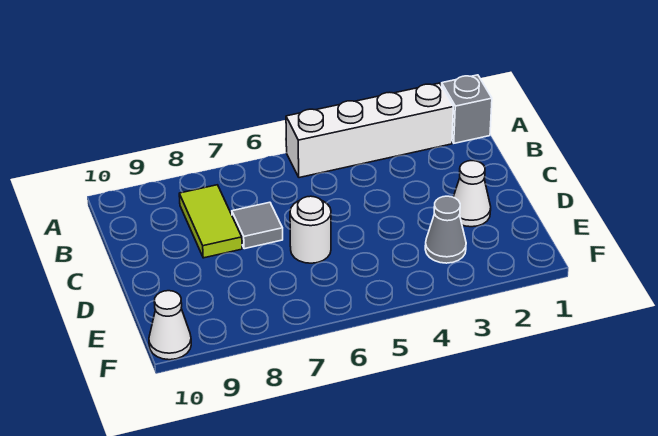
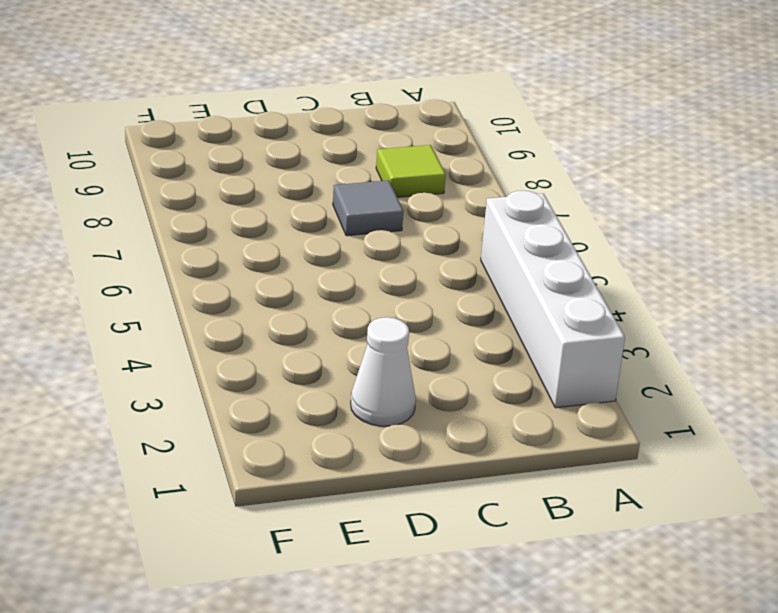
lime tile B8 level 1 -> lime tile B8:C8 level 1
none -> grey brick A1 level 1
none -> white round brick D6 level 1

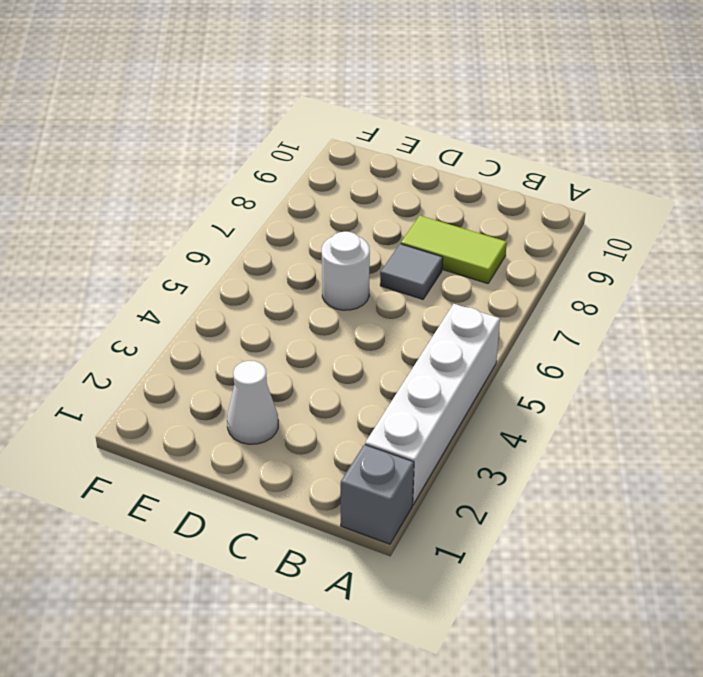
none -> grey cone E3 level 1
none -> white cone F10 level 1

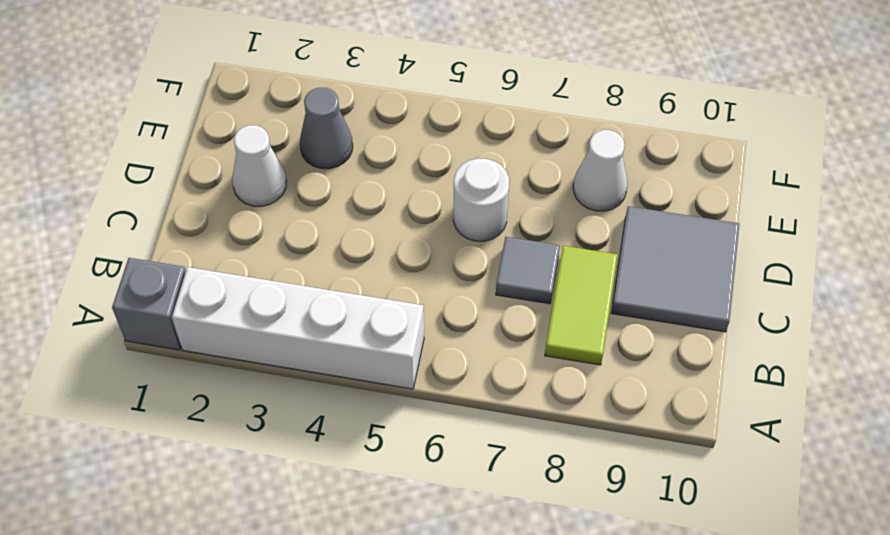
grey tile C9:D10 level 1 -> none
white cone E8 level 1 -> white cone F10 level 1

